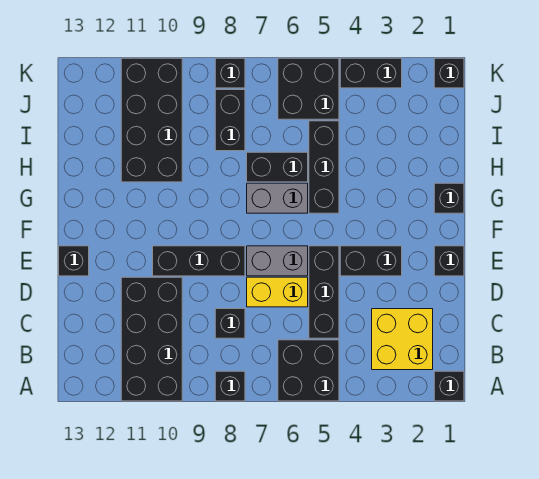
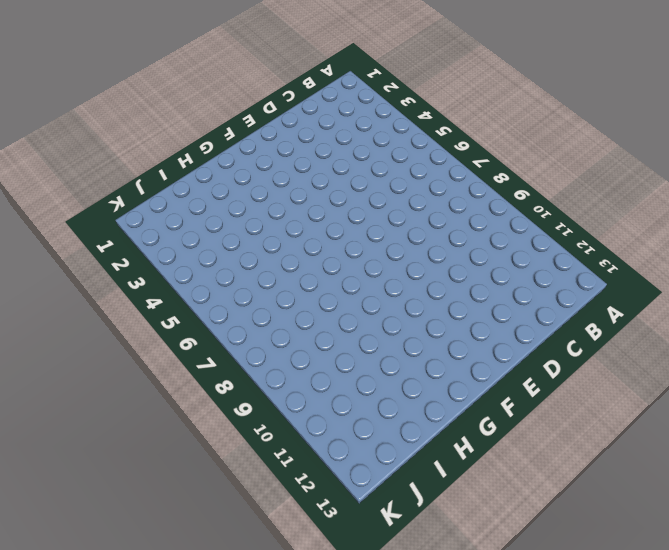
none -> black brick A1 level 1
none -> black brick A5:B6 level 1
none -> black brick A8 level 1

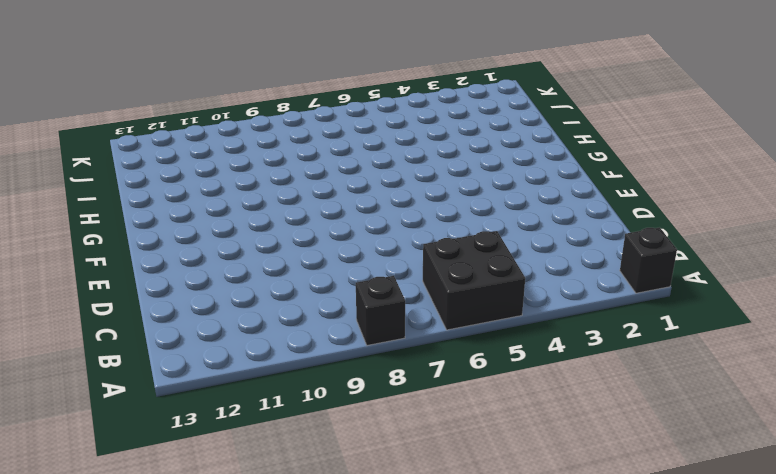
none -> black brick A10:D11 level 1
none -> yellow brick B2:C3 level 1
none -> black brick C5:E5 level 1

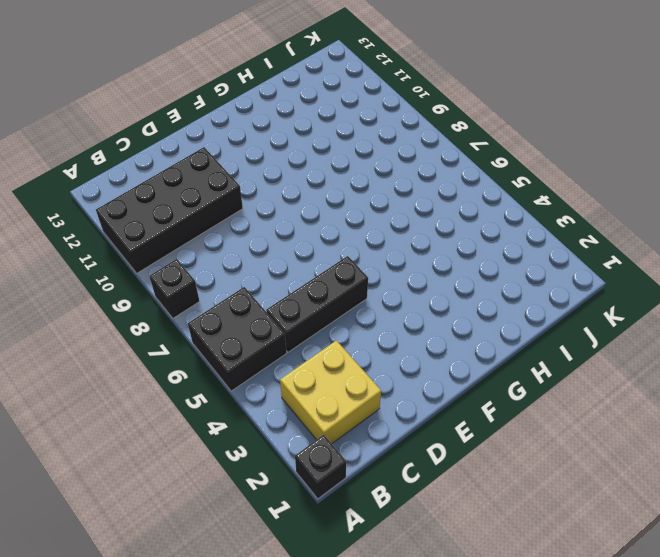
none -> black brick C8 level 1
none -> yellow brick D6:D7 level 1
none -> black brick E1 level 1

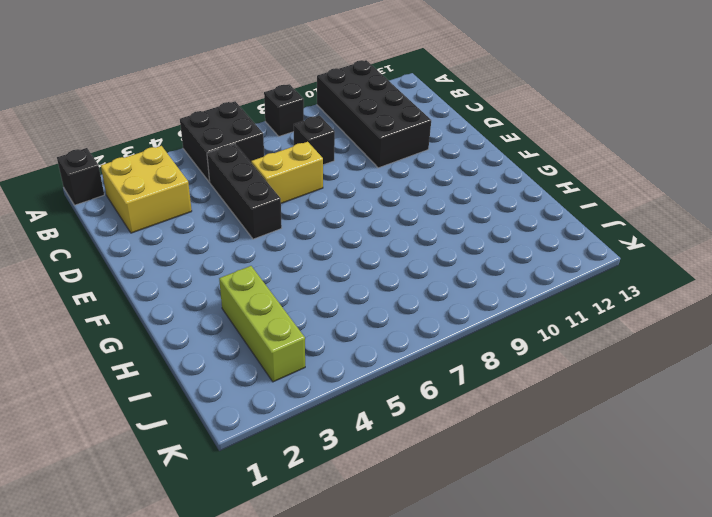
lime brick H3:J3 level 1 -> none
none -> black brick E1 level 1
none -> black brick E3:E4 level 1
none -> grey brick E6:E7 level 1

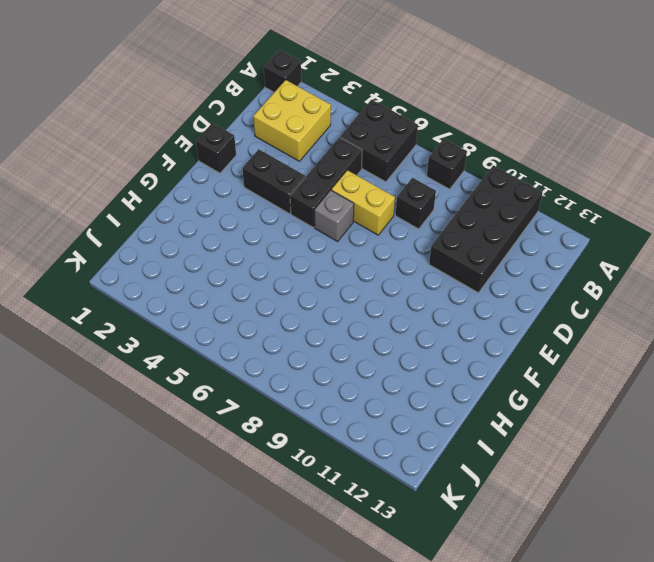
grey brick E6 level 1 -> grey brick E6:E7 level 1
none -> black brick E8:E10 level 1
none -> black brick E13 level 1
none -> black brick G1 level 1

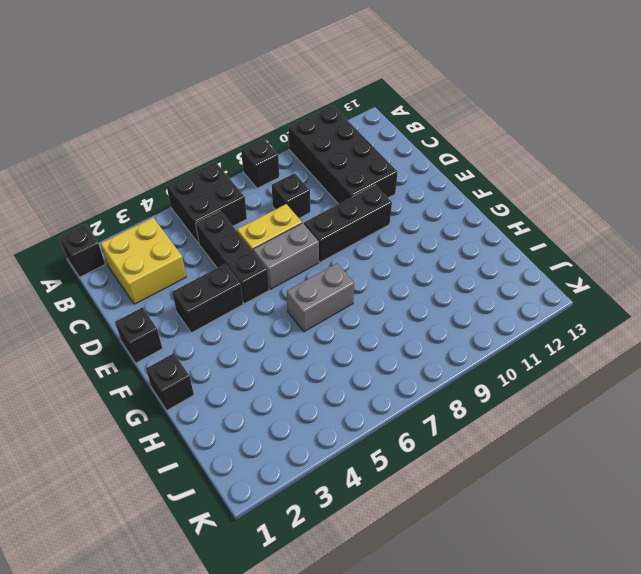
none -> black brick E13 level 1
none -> black brick G5:I5 level 1
none -> black brick H6:H7 level 1

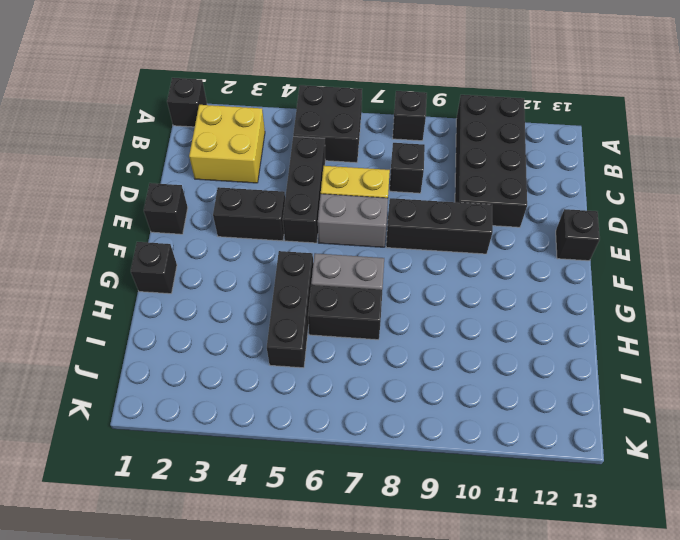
none -> black brick H10:K11 level 1
none -> black brick I8:J8 level 1
none -> black brick J5:K6 level 1

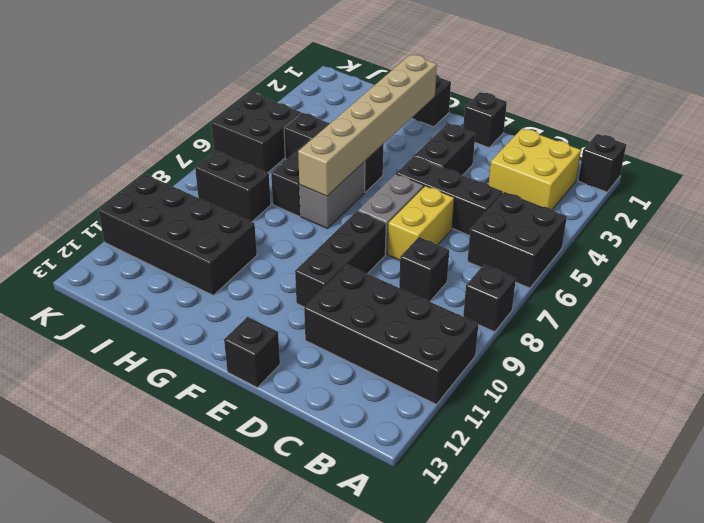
tan brick G2:G7 level 2 -> none
none -> black brick K1 level 1
none -> black brick K3:K4 level 1
none -> black brick K8 level 1

